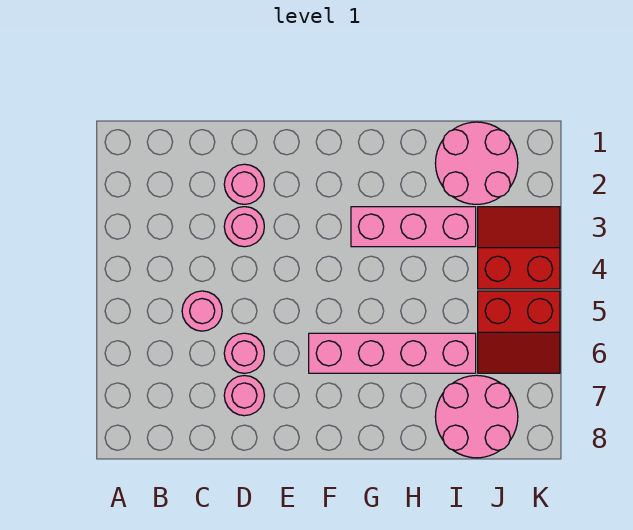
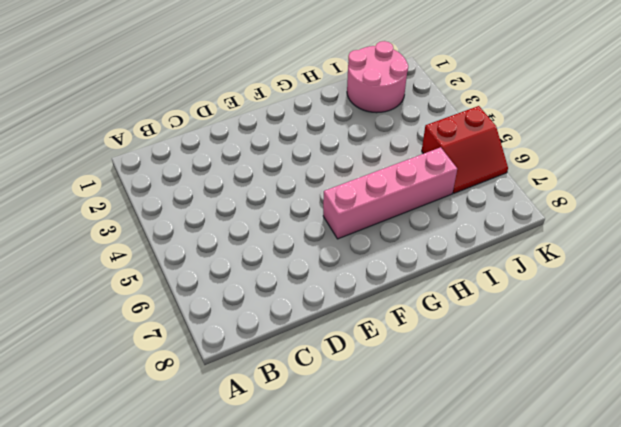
none -> pink round brick C5 level 1
none -> pink round brick D2 level 1

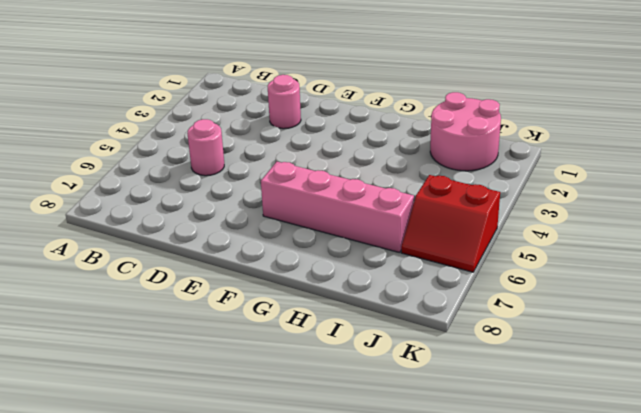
none -> pink round brick D3 level 1
none -> pink round brick D6 level 1

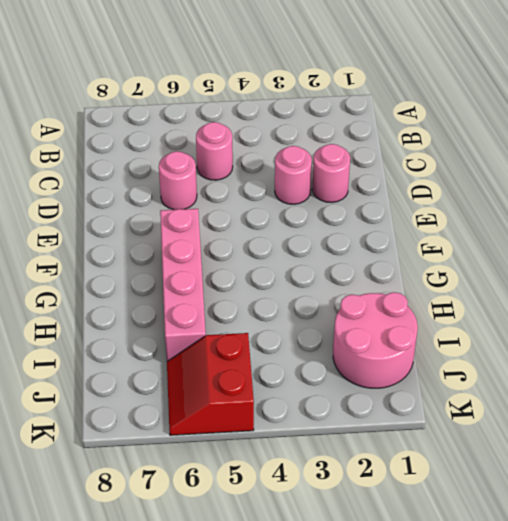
none -> pink round brick D7 level 1
none -> pink brick G3:I3 level 1

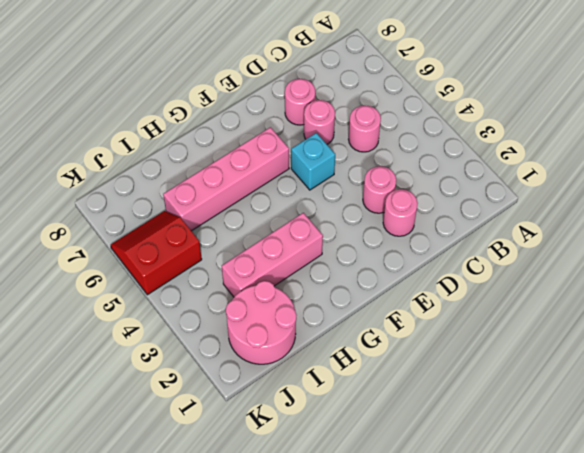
cyan brick E5 level 1 -> none
none -> pink round brick I7:J8 level 1
none -> red slope J3:K4 level 1 top 4

